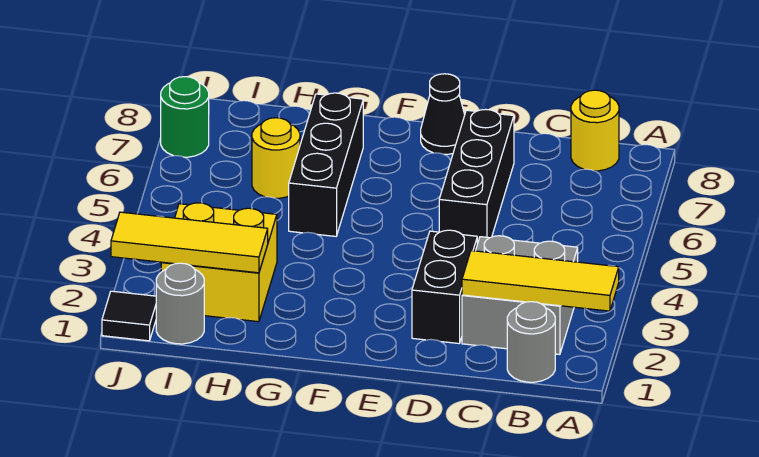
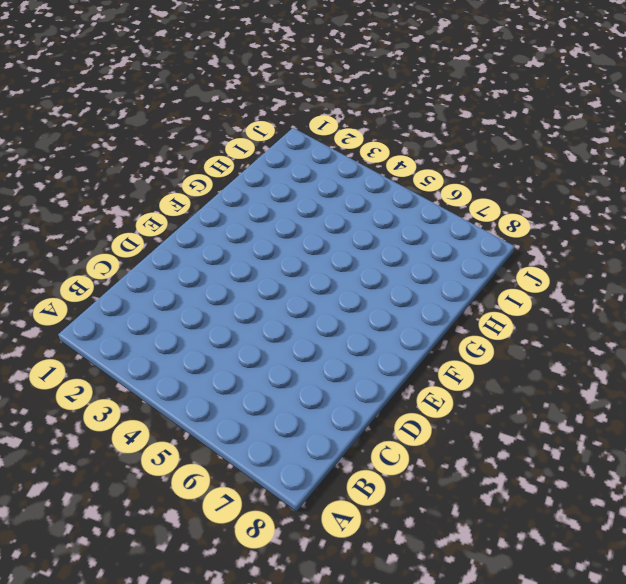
none -> grey round brick B1 level 1
none -> grey brick B2:C3 level 1
none -> yellow round brick B8 level 1

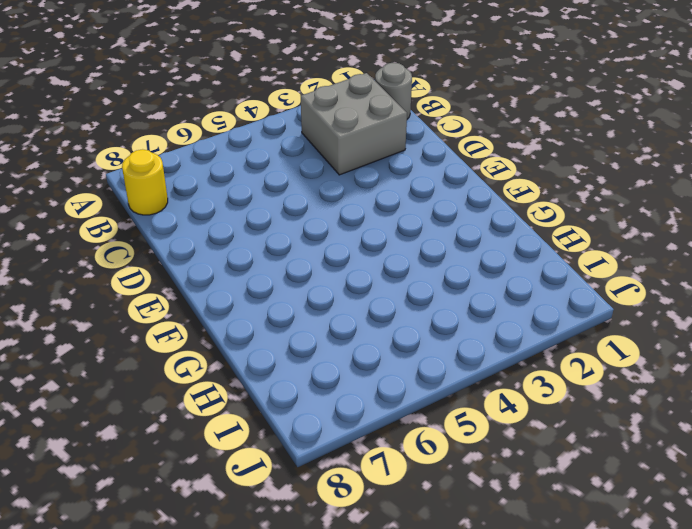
none -> black brick D2:D3 level 1
none -> black brick D5:D7 level 1
none -> black cone E8 level 1

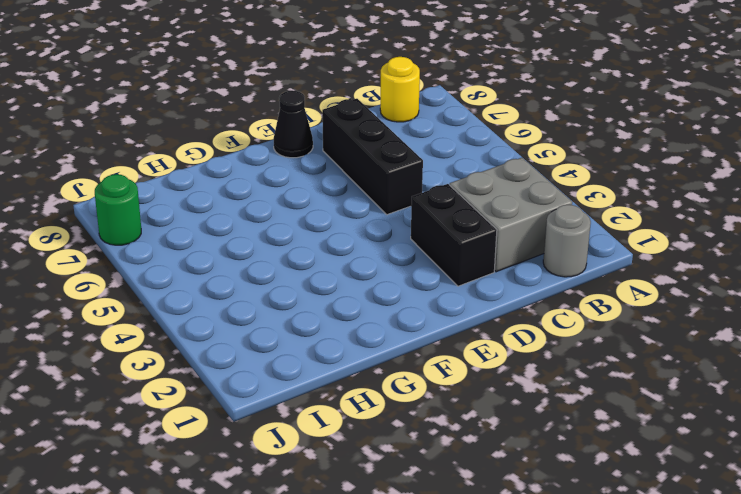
none -> black brick G5:G7 level 1
none -> yellow brick H2:I3 level 1
none -> yellow round brick H6 level 1

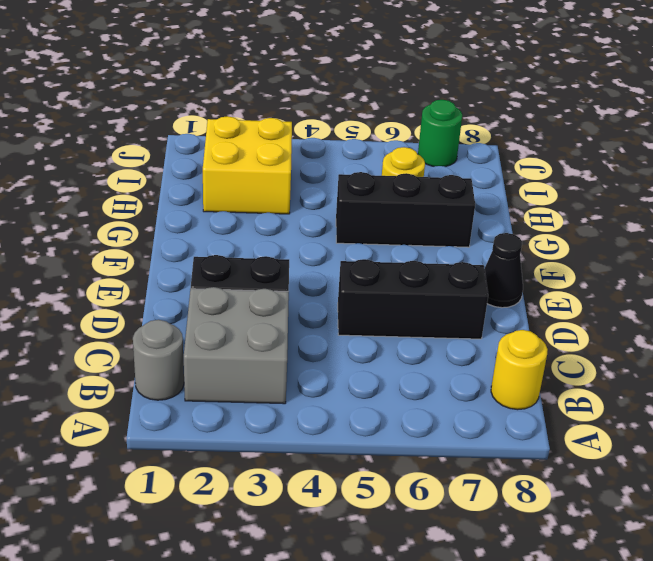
none -> grey round brick I1 level 1
none -> black tile J1 level 1
none -> yellow tile A2:C2 level 2

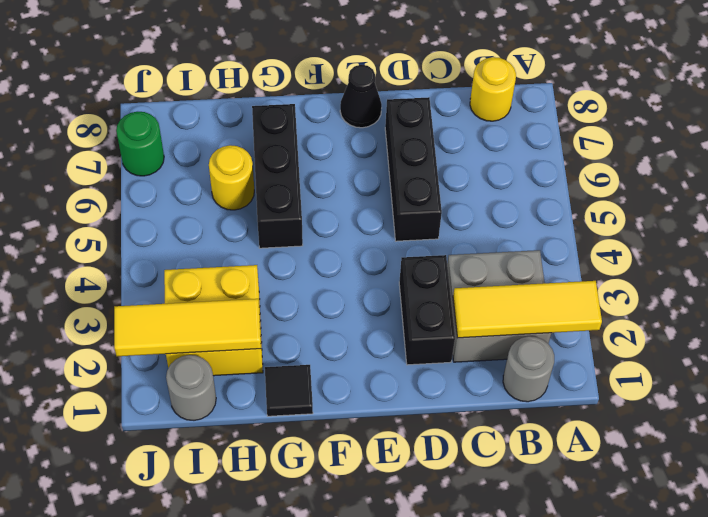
black tile G1 level 1 -> black tile J1 level 1

